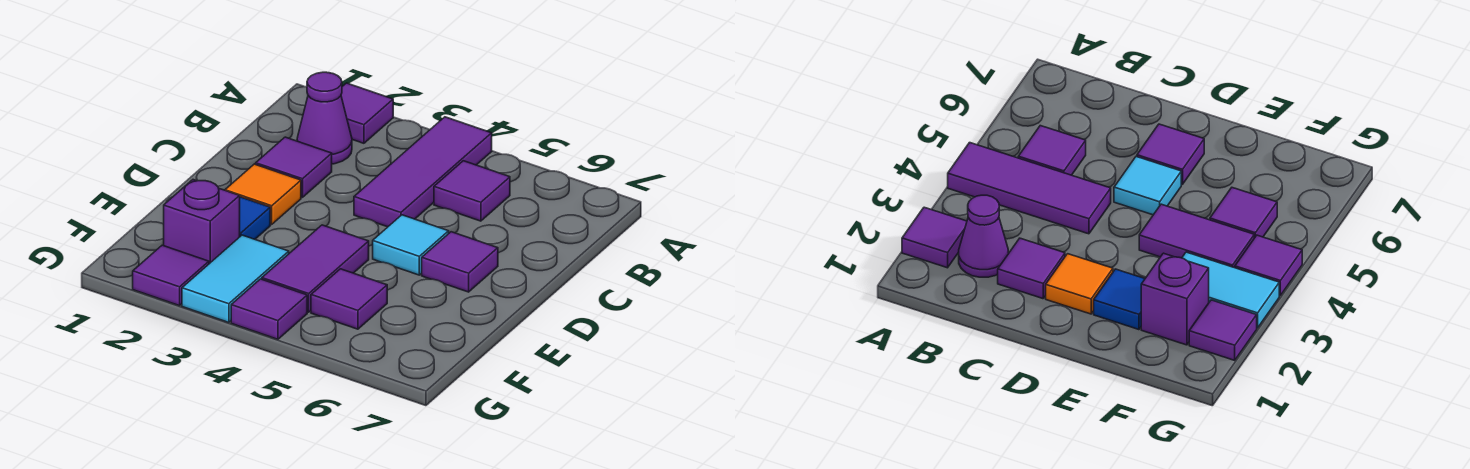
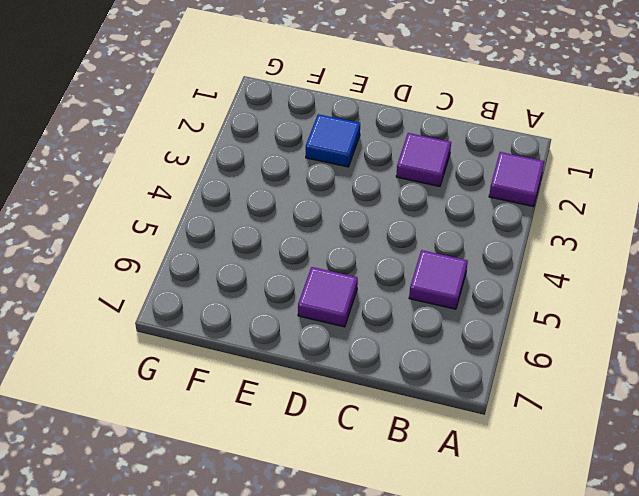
none -> purple tile A4:C4 level 1
none -> purple cone B2 level 1
none -> orange tile D2 level 1

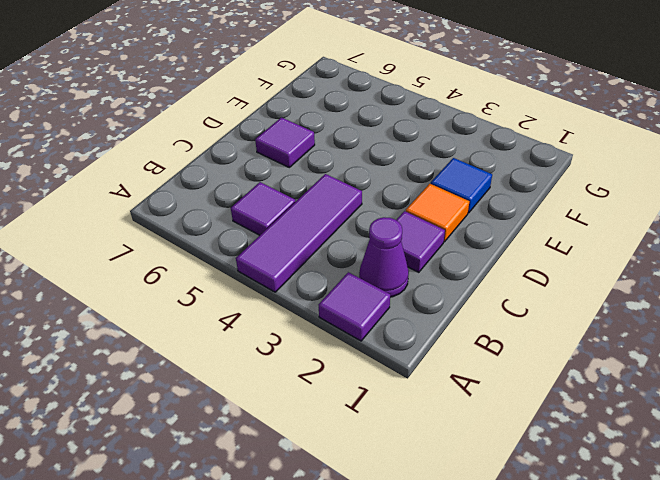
none -> cyan tile D5 level 1
none -> purple tile E4:F4 level 1
none -> purple brick F2 level 1

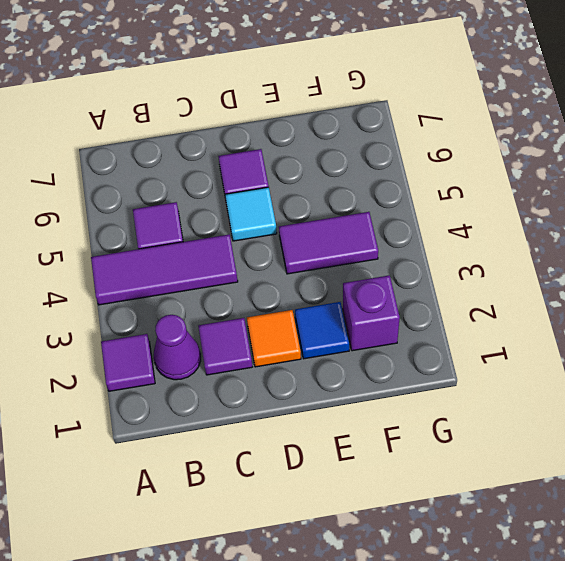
none -> cyan tile F3:G3 level 1
none -> purple tile F5 level 1
none -> purple tile G2 level 1

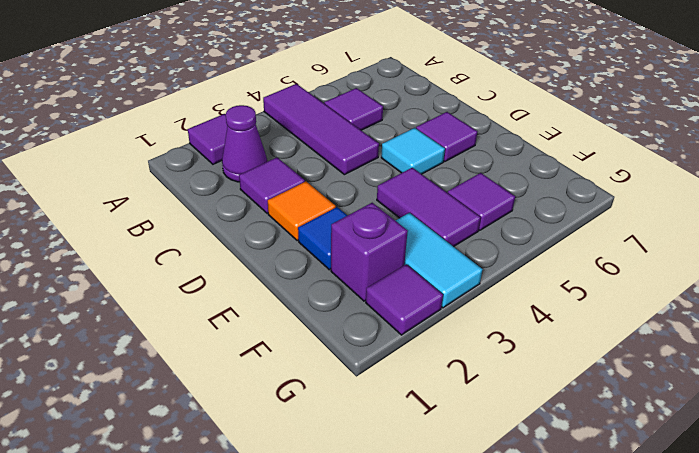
none -> purple tile G4 level 1

